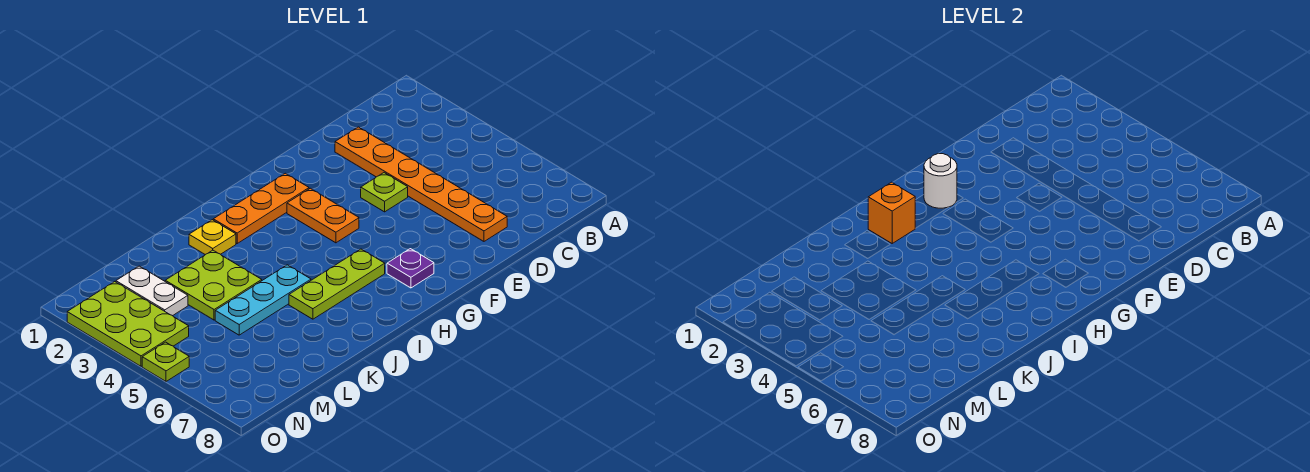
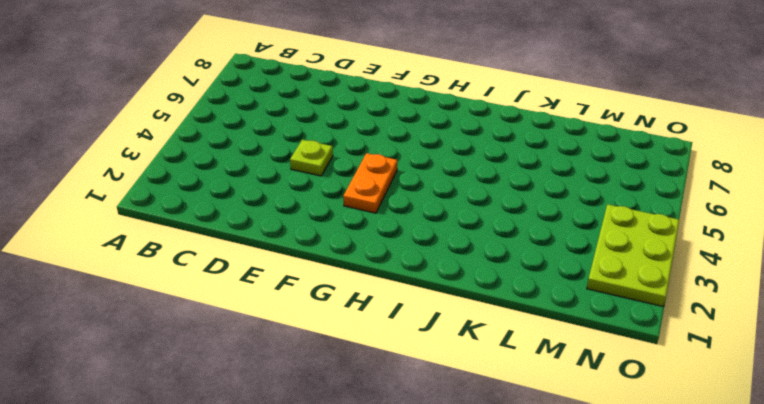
none -> orange plate D2:D7 level 1
none -> orange plate G2:I2 level 1
none -> purple plate G7 level 1

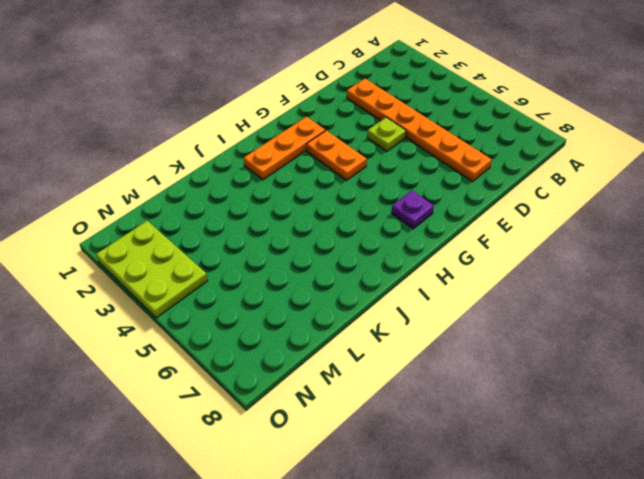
none -> lime plate H6:J6 level 1
none -> yellow plate J2 level 1
none -> cyan plate J5:L5 level 1

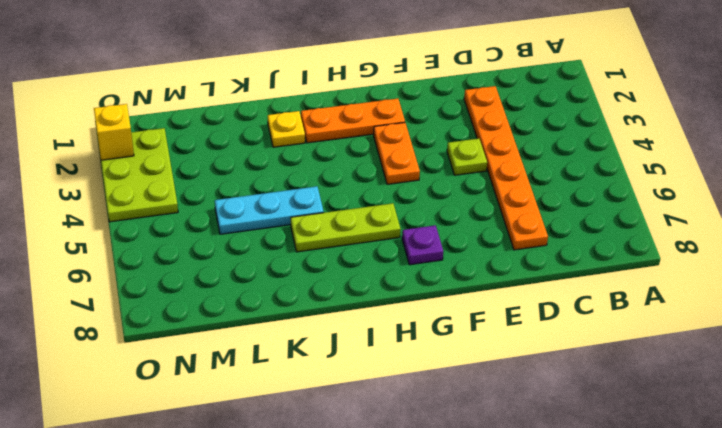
yellow brick O2 level 2 -> none
none -> lime plate K3:L4 level 1
none -> white plate M2:M3 level 1
none -> lime plate O5 level 1

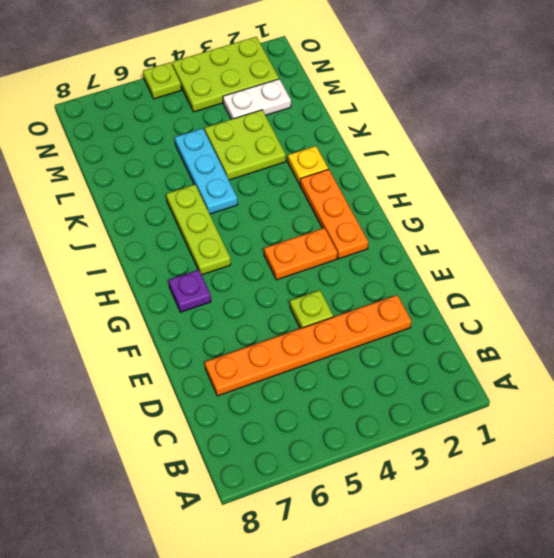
none -> white round brick G2 level 2
none -> orange brick I2 level 2

